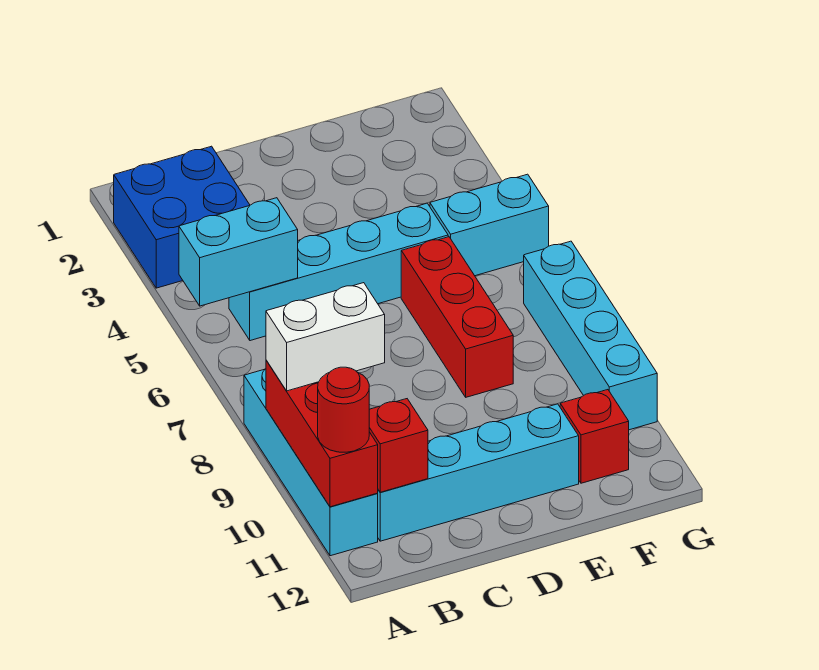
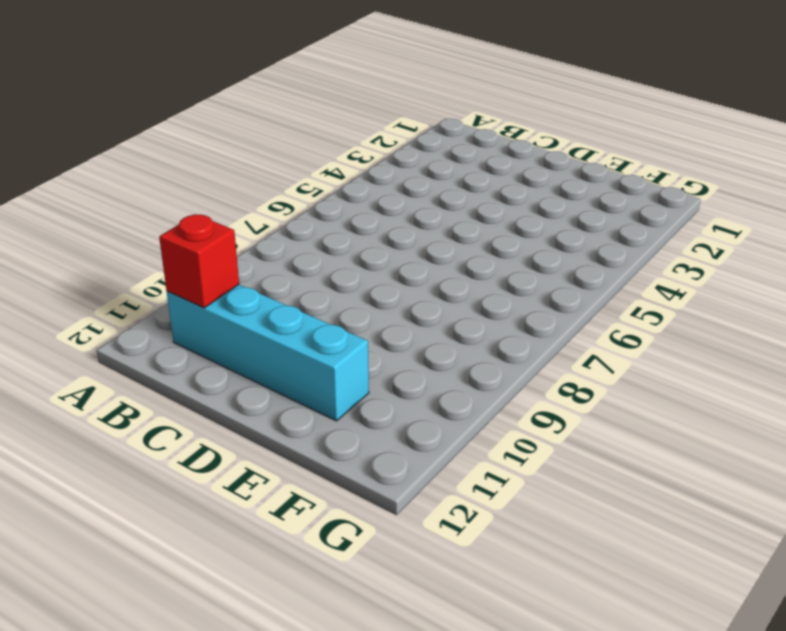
none -> blue brick A2:B3 level 1
none -> cyan brick A8:A11 level 1
none -> cyan brick B5:E5 level 1

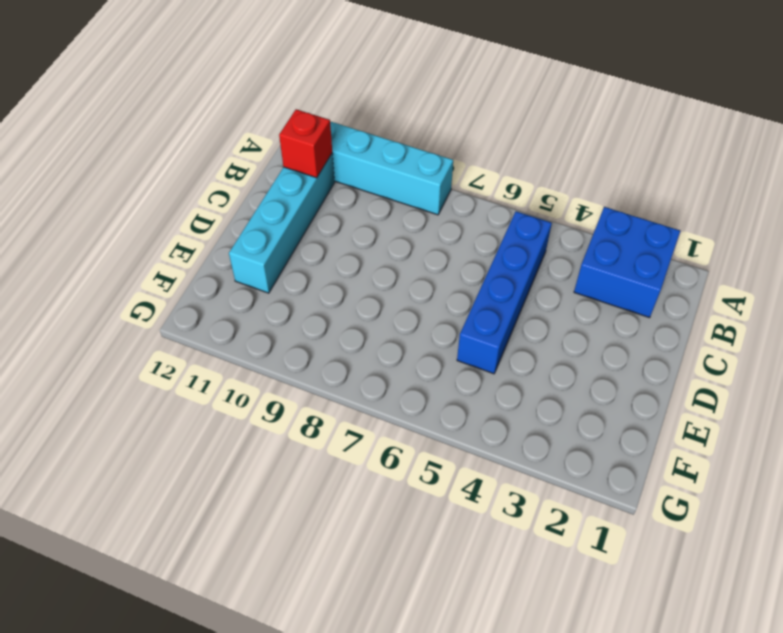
blue brick B5:E5 level 1 -> cyan brick B5:E5 level 1
none -> red brick E6:E8 level 1
none -> cyan brick F5:G5 level 1
none -> red brick F11 level 1

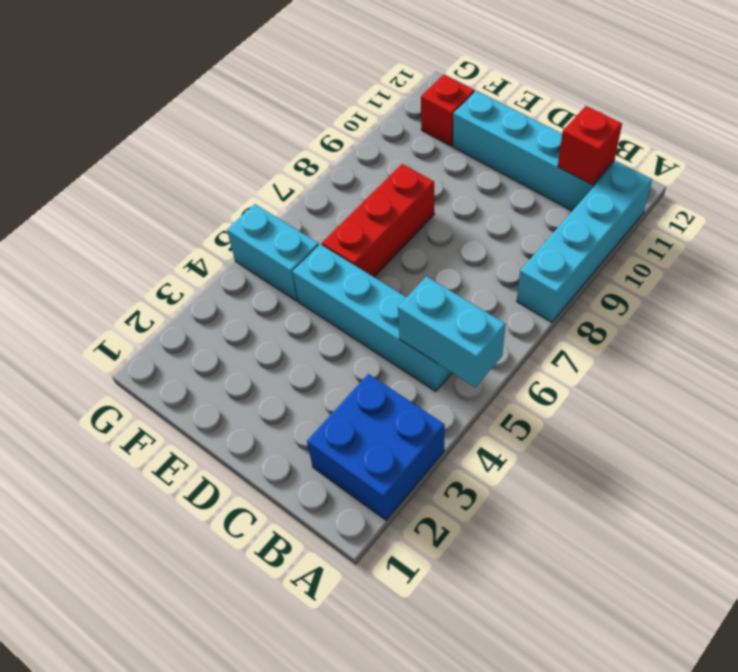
none -> cyan brick G7:G10 level 1
none -> red brick A9:A11 level 2
none -> white brick A9:B9 level 3

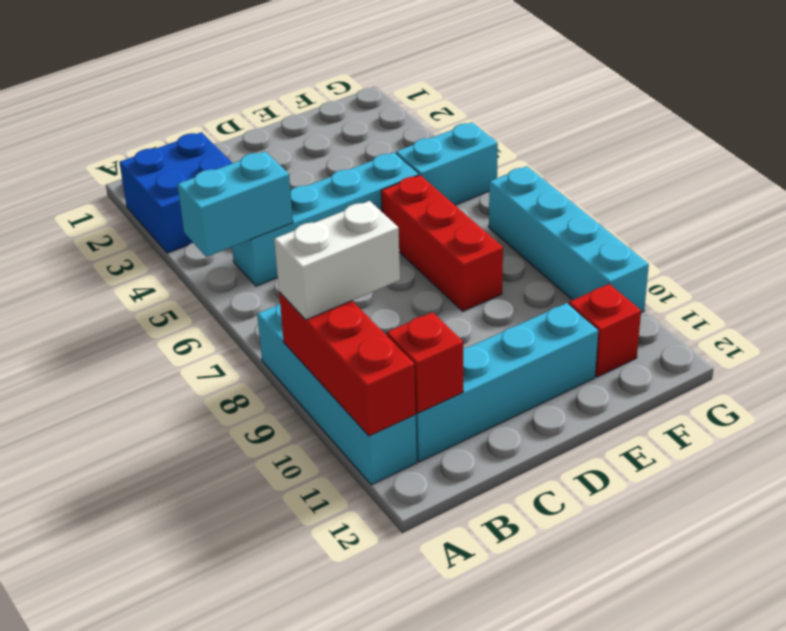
none -> red round brick A11 level 3

